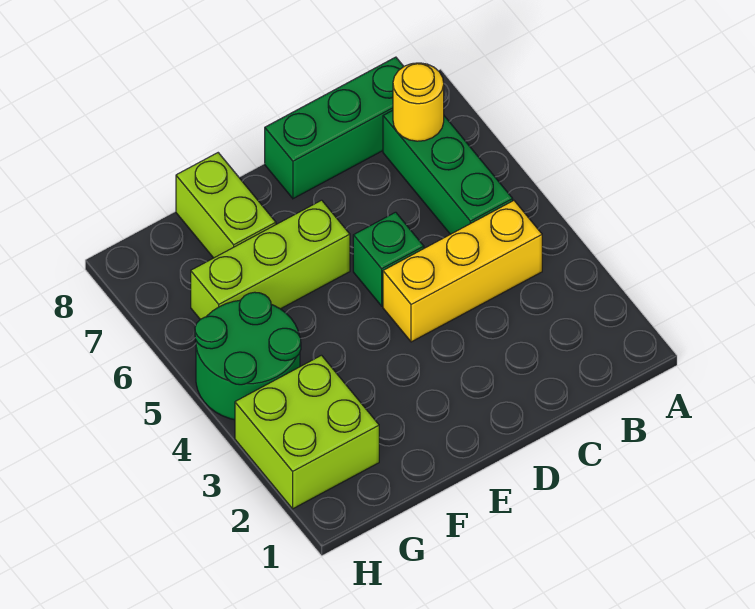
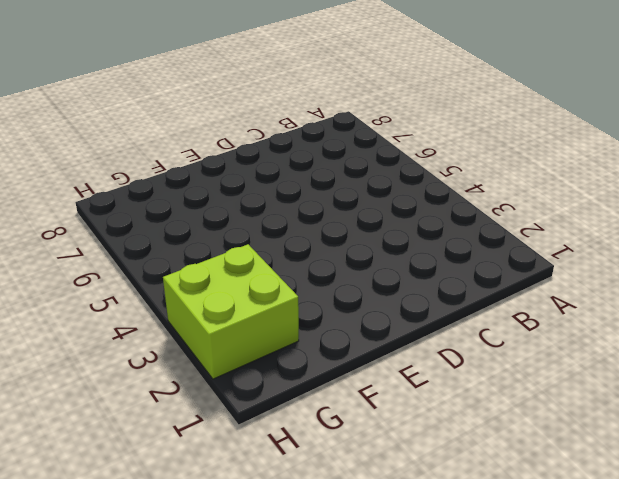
none -> yellow brick B4:D4 level 1
none -> green brick B5:B7 level 1

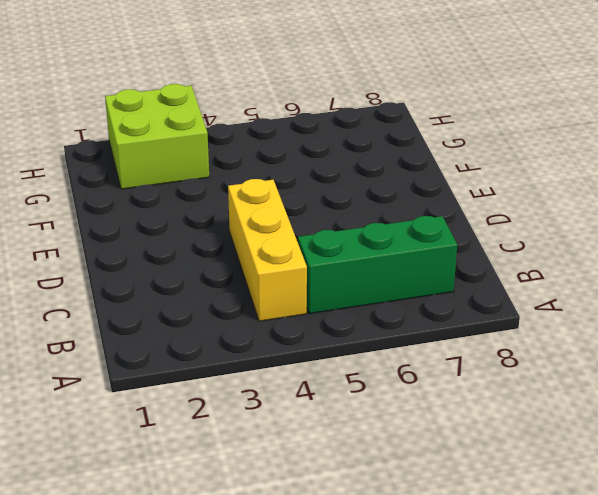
none -> green brick B8:D8 level 1
none -> green brick D5 level 1

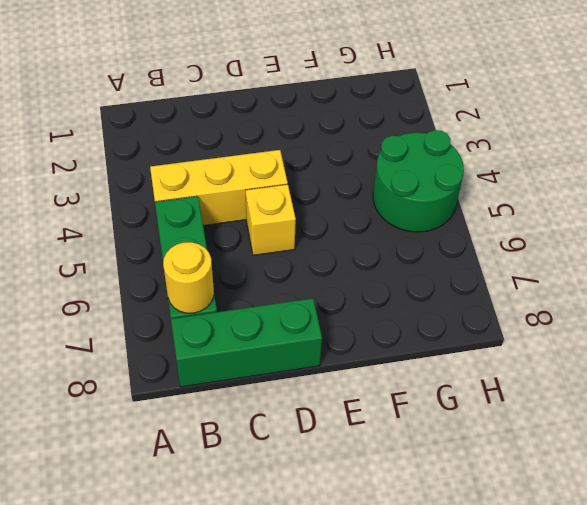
yellow brick D5 level 1 -> green brick D5 level 1
none -> lime brick E6:G6 level 1
none -> lime brick F7:F8 level 1

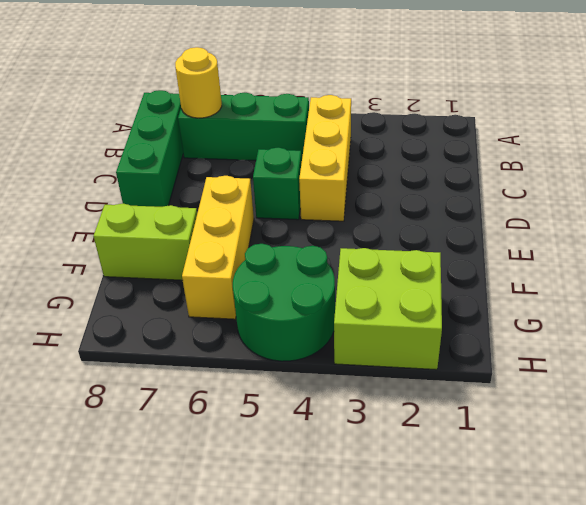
yellow brick E6:G6 level 1 -> lime brick E6:G6 level 1

